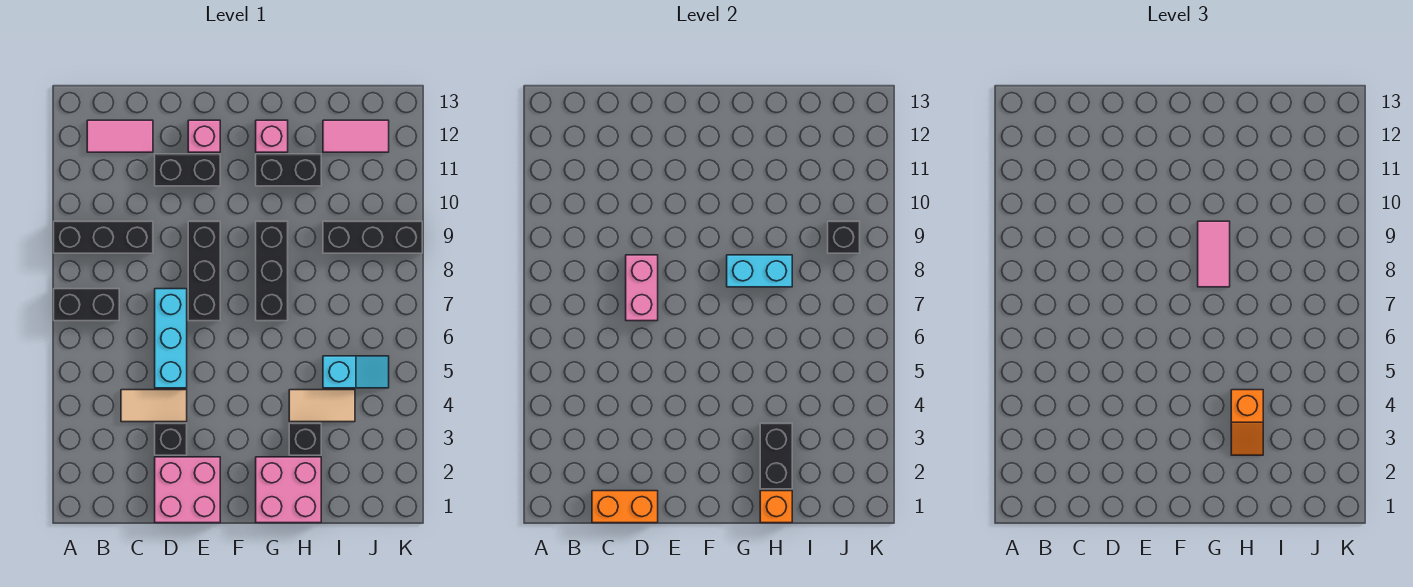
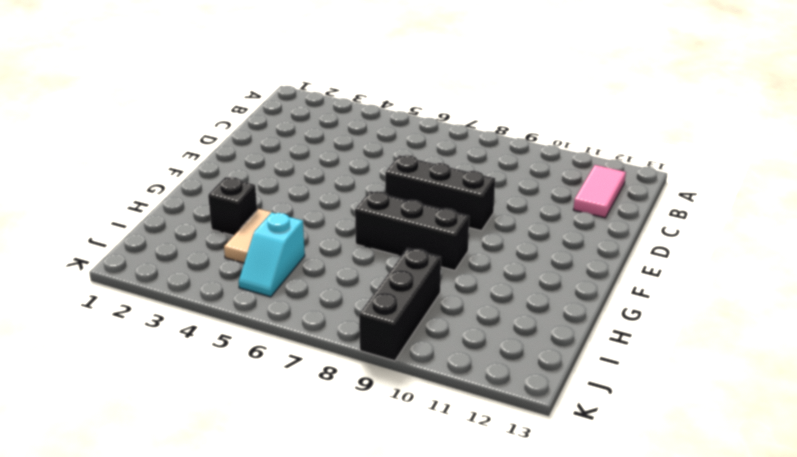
none -> black brick A7:B7 level 1
none -> black brick A9:C9 level 1
none -> tan tile C4:D4 level 1

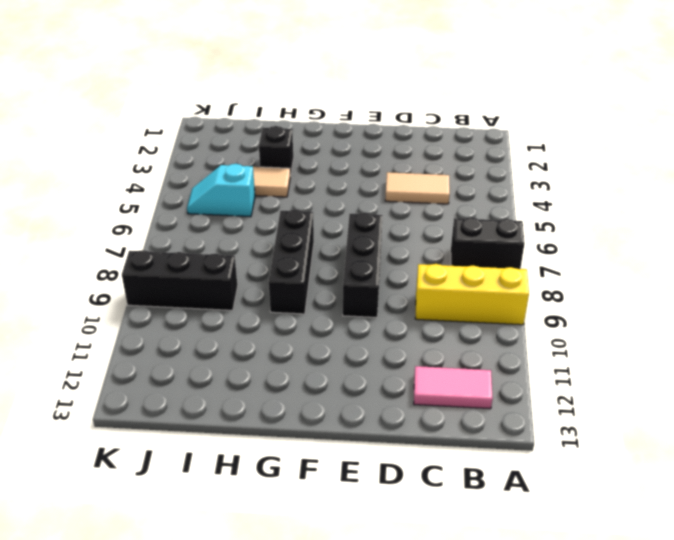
yellow brick A9:C9 level 1 -> black brick A9:C9 level 1
none -> pink brick D1:E2 level 1
none -> black brick D3 level 1
none -> cyan brick D5:D7 level 1

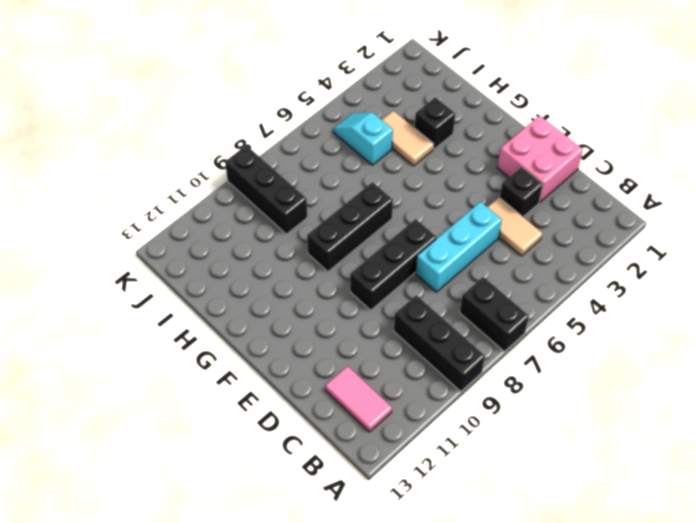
none -> black brick D11:E11 level 1
none -> pink brick E12 level 1
none -> pink brick G1:H2 level 1

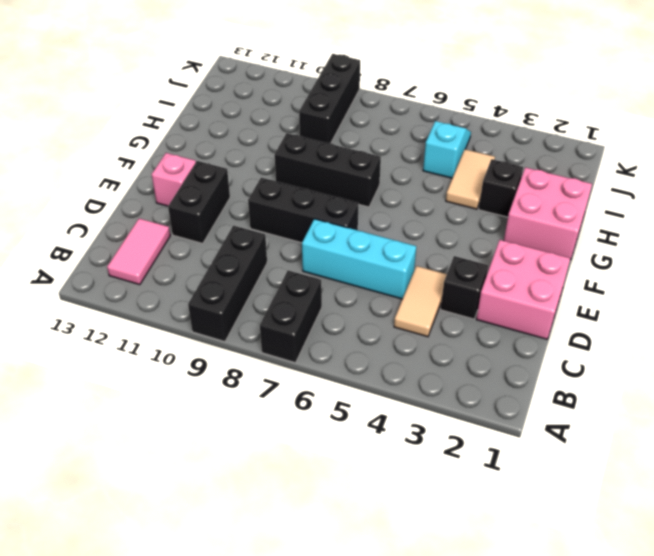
none -> black brick G11:H11 level 1
none -> pink brick G12 level 1
none -> pink tile I12:J12 level 1

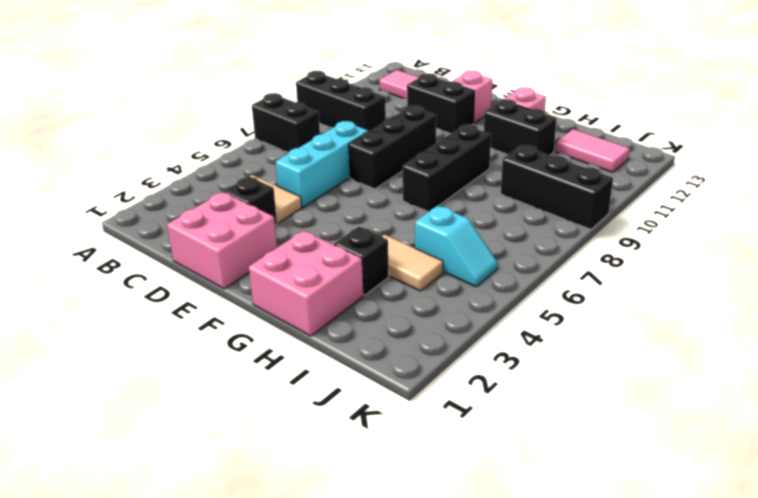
none -> orange brick C1:D1 level 2
none -> pink brick D7:D8 level 2
none -> cyan brick G8:H8 level 2

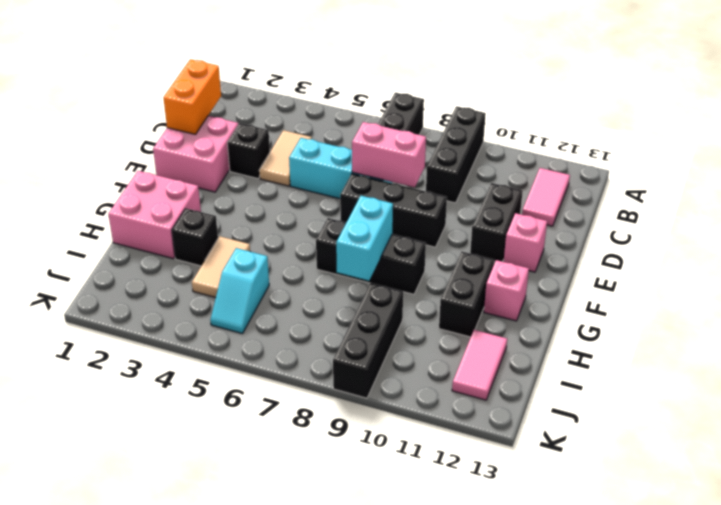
none -> orange brick H1 level 2
none -> black brick H2:H3 level 2
none -> black brick J9 level 2

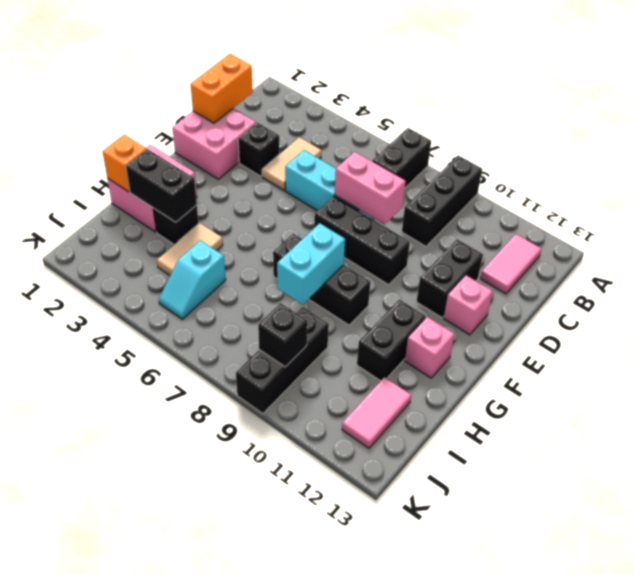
none -> pink tile G8:G9 level 3
none -> orange slope H3:H4 level 3 top 4

